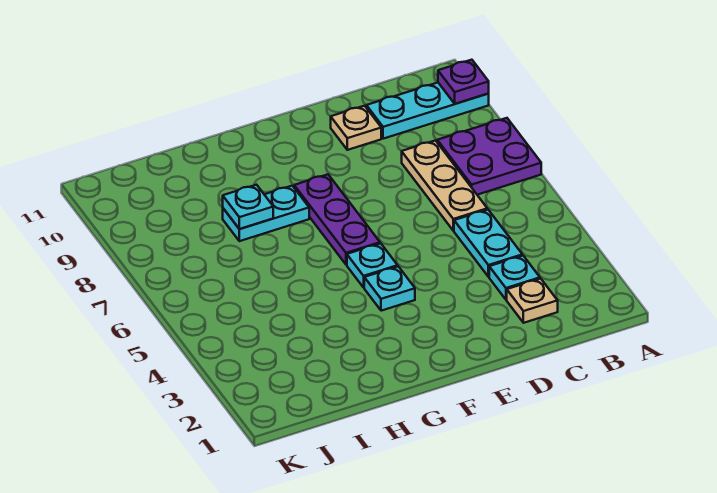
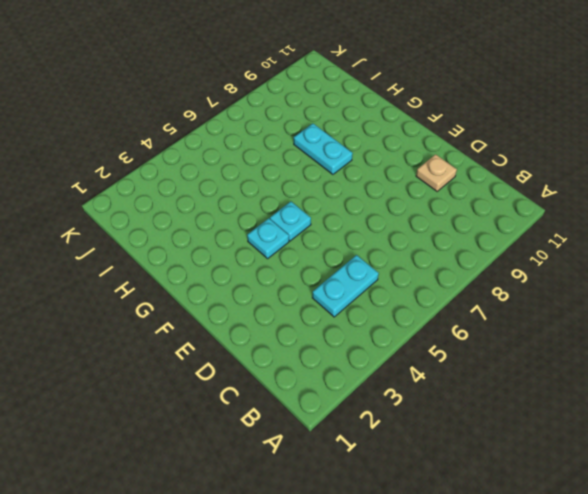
none -> purple plate A7:B8 level 1
none -> cyan plate A10:C10 level 1
none -> tan plate C2 level 1

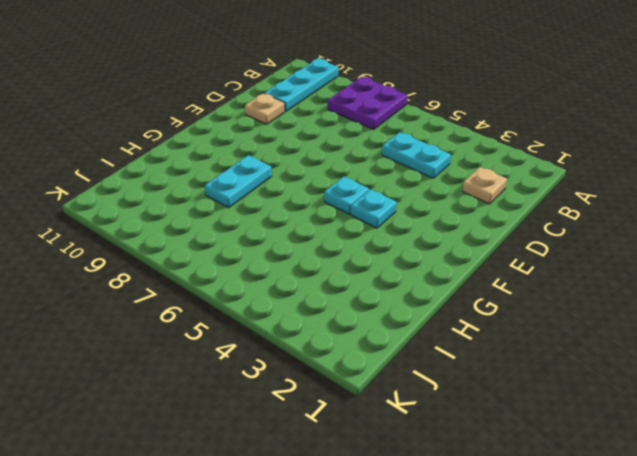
none -> cyan plate C3 level 1
none -> tan plate C6:C8 level 1
none -> purple plate F6:F8 level 1

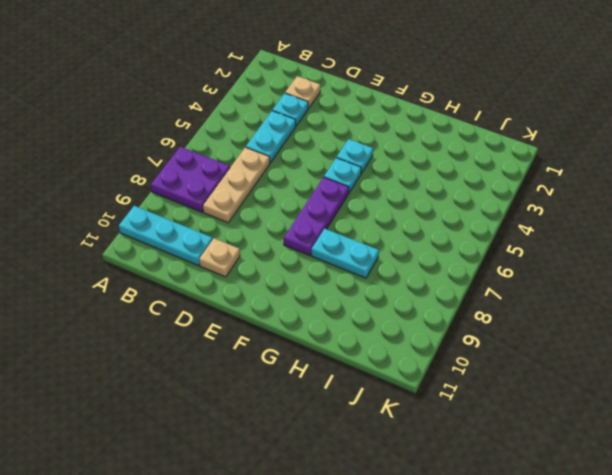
none -> purple plate A10 level 2
none -> cyan plate H8 level 2

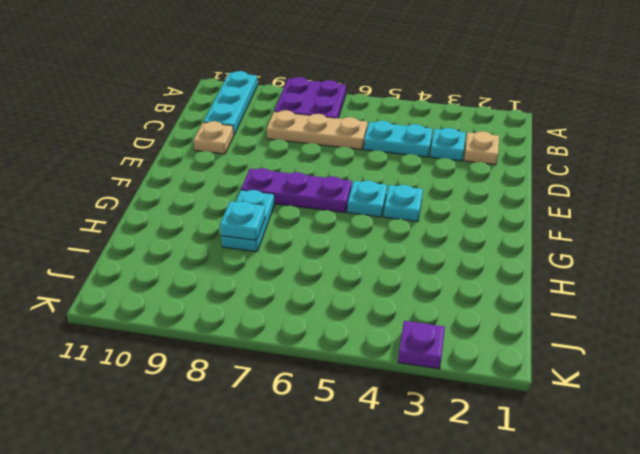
purple plate K3 level 1 -> purple plate A10 level 2

